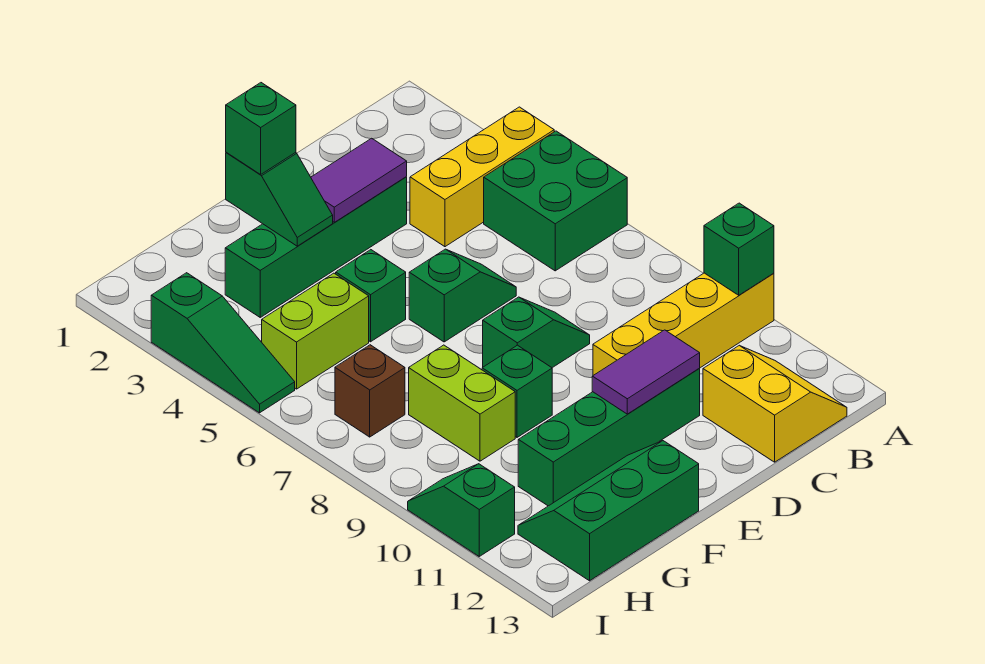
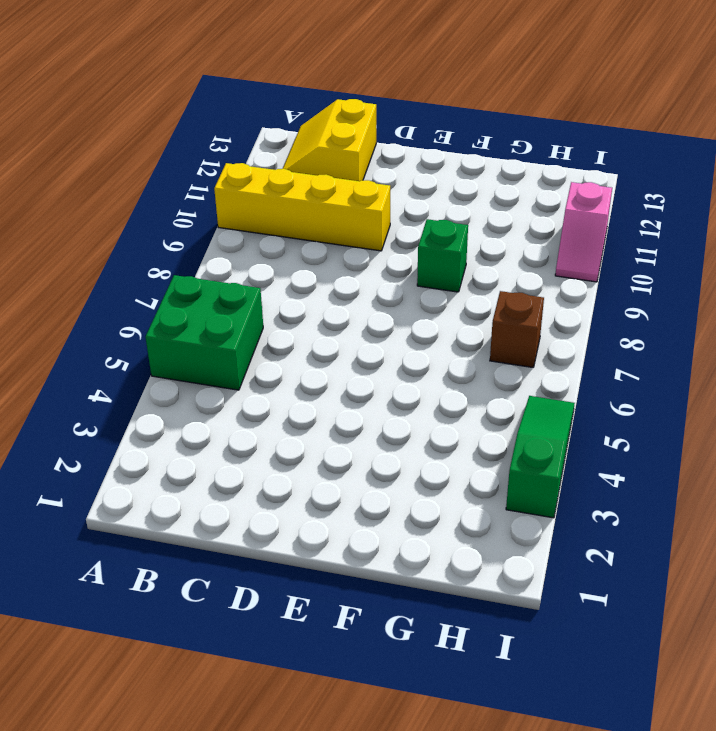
pink slope I10:I11 level 1 top 11 -> green slope I10:I11 level 1 top 11
none -> yellow brick A4:C4 level 1
none -> green brick D3:G3 level 1
none -> green slope D6:E6 level 1 top E

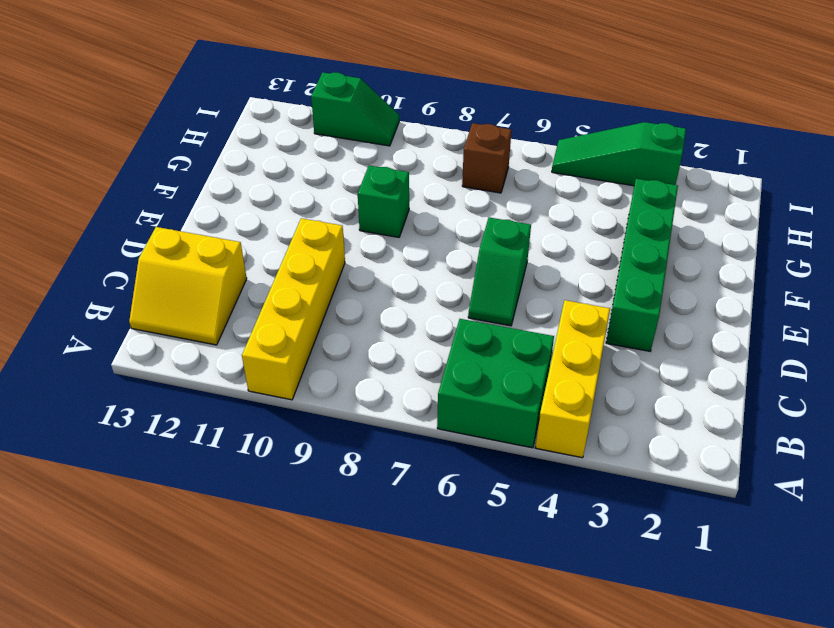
none -> green slope D8:E8 level 1 top E
none -> green brick D11:G11 level 1
none -> green brick F5 level 1

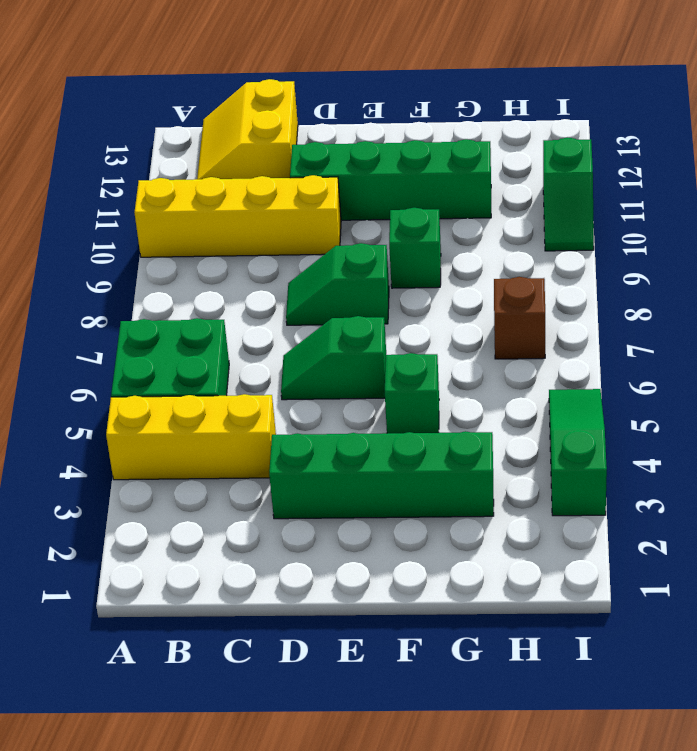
none -> green slope F12:H13 level 1 top 13
none -> lime brick G5:H5 level 1
none -> lime brick G8:G9 level 1

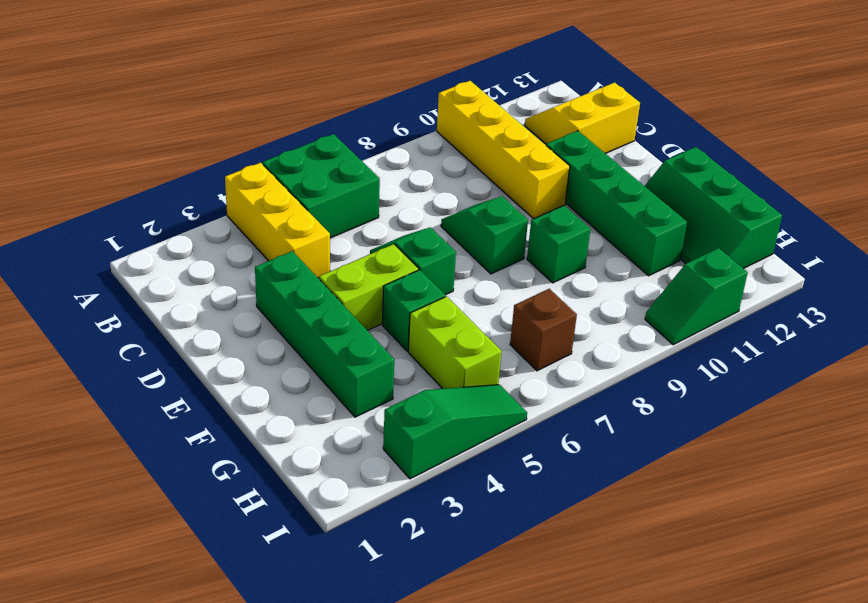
lime brick E4:E5 level 1 -> lime brick G8:G9 level 1
none -> green brick A10 level 2
none -> purple tile D3:E3 level 2
none -> purple tile D11:E11 level 2

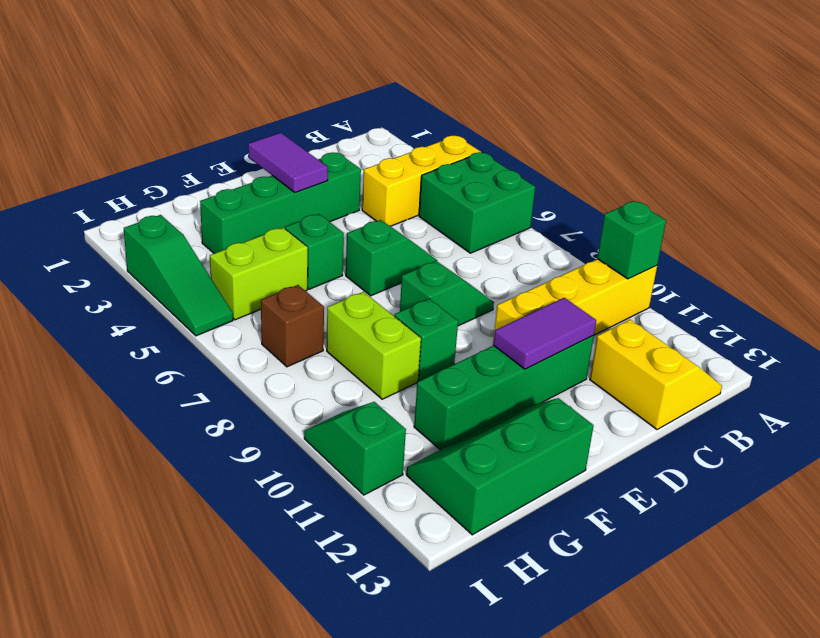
purple tile E2:E3 level 2 -> purple tile D3:E3 level 2
none -> green slope F2:F3 level 2 top 2
none -> green brick F2 level 3

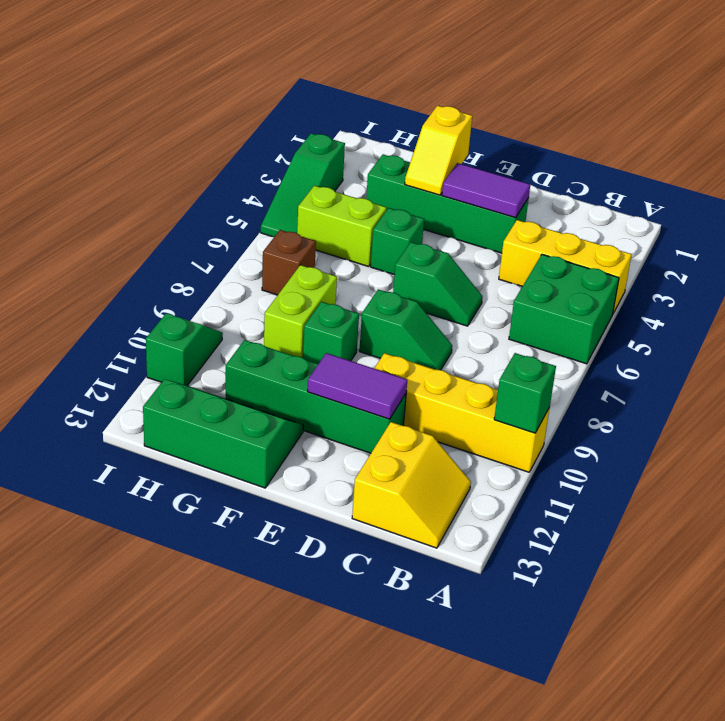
yellow slope F2:F3 level 2 top 2 -> green slope F2:F3 level 2 top 2
none -> green brick F2 level 3

